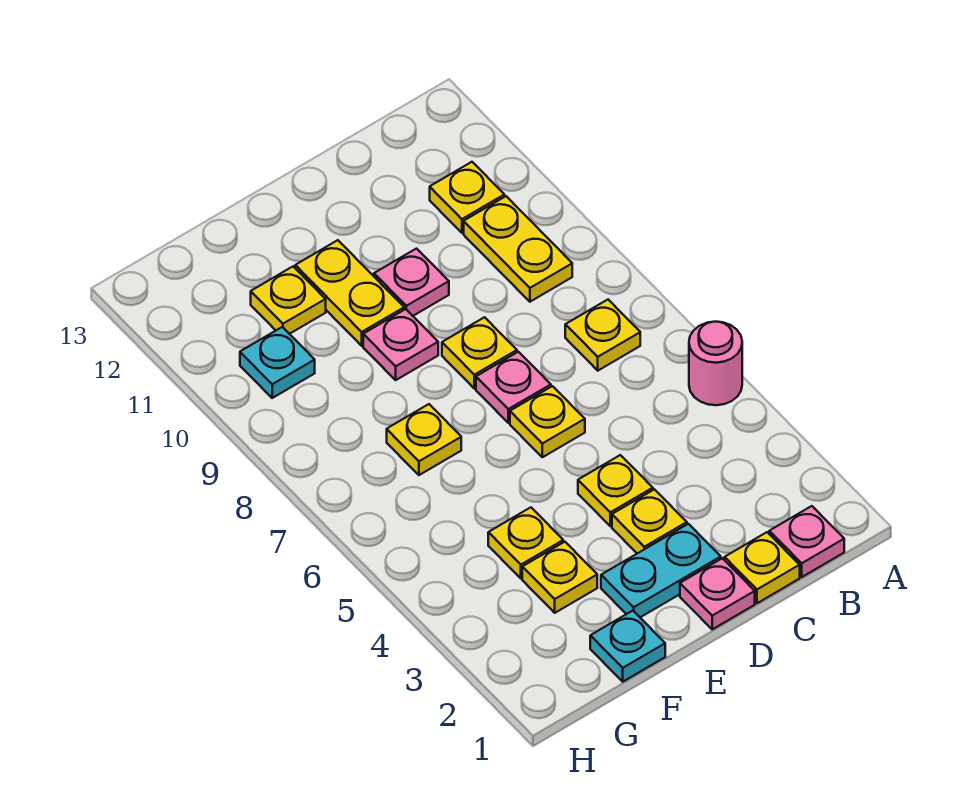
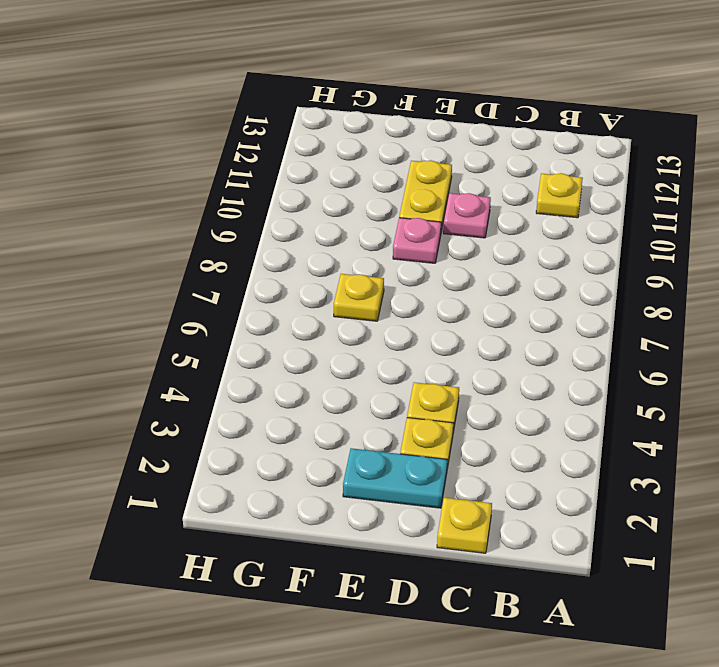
none -> pink round brick A5 level 1
none -> pink plate B1 level 1
none -> yellow plate B7 level 1

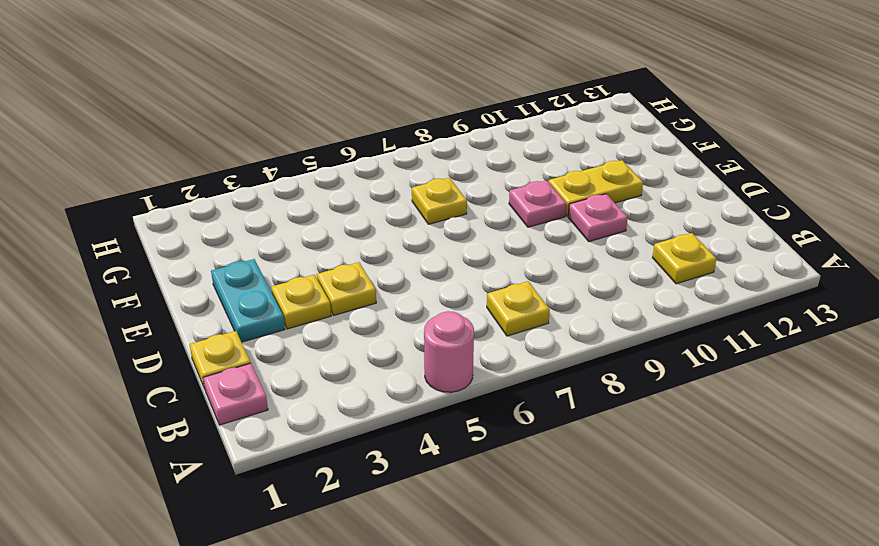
none -> yellow plate B9:B10 level 1
none -> pink plate D1 level 1
none -> yellow plate D6 level 1

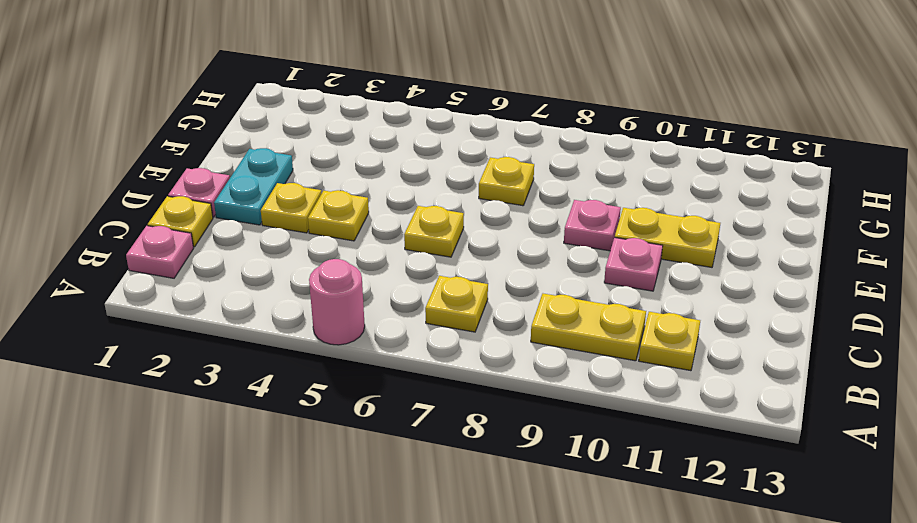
none -> pink plate D7 level 1
none -> yellow plate D8 level 1
none -> cyan plate F1 level 1

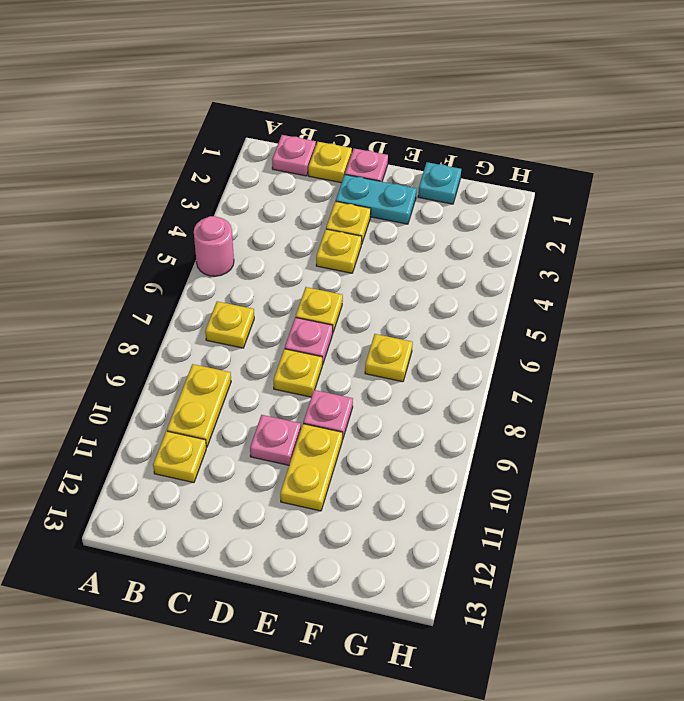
none -> yellow plate F3 level 1
none -> yellow plate F4 level 1
none -> yellow plate F11 level 1

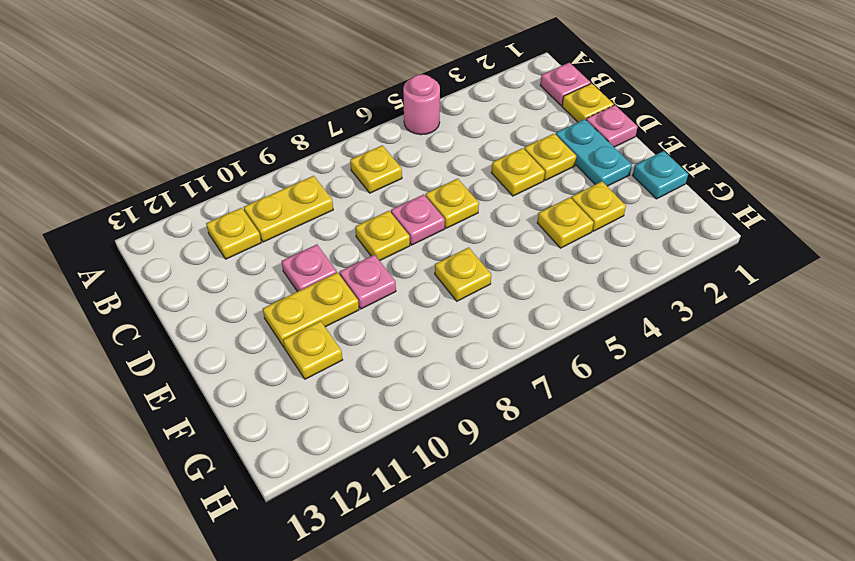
none -> cyan plate G10 level 1

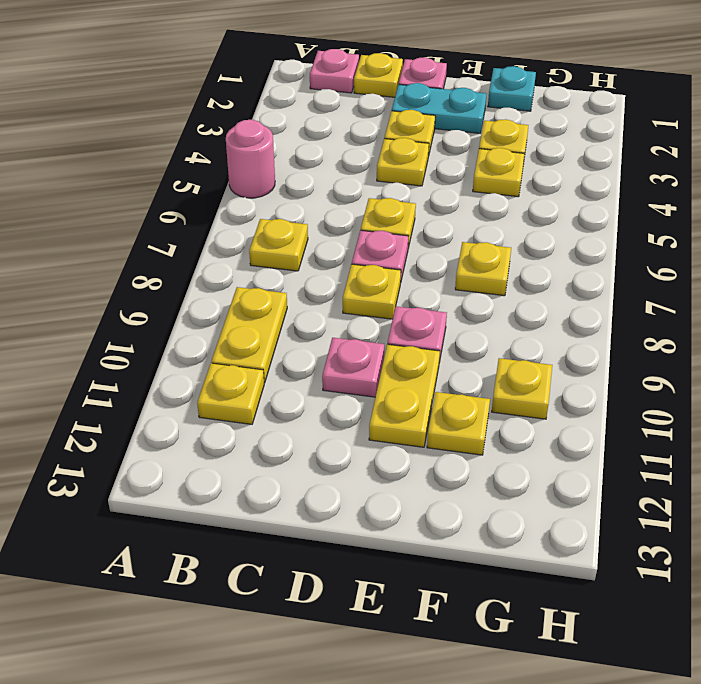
yellow plate G10 level 1 -> cyan plate G10 level 1

